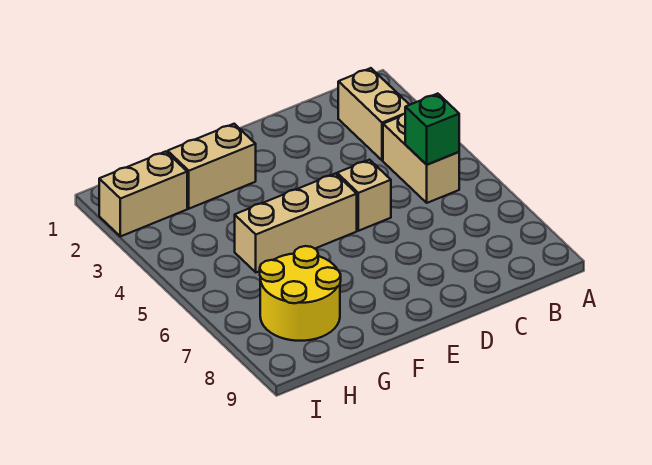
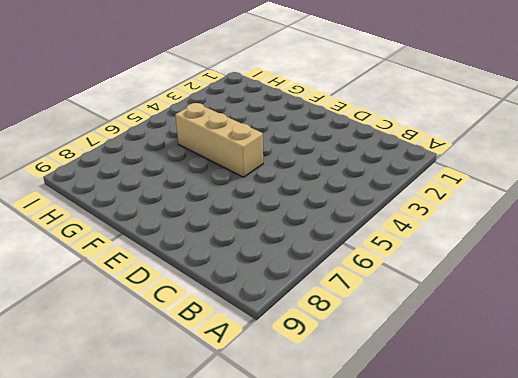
none -> tan brick B2:B3 level 1
none -> tan brick B4:B5 level 1

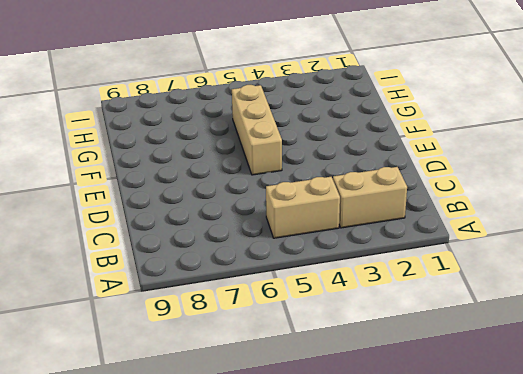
none -> tan brick D5 level 1
none -> tan brick F2:G2 level 1

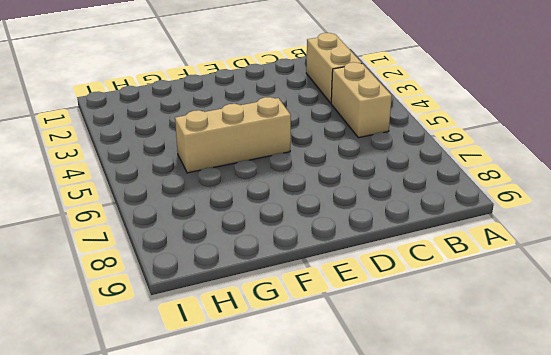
none -> tan brick D5 level 1
none -> tan brick F2:G2 level 1

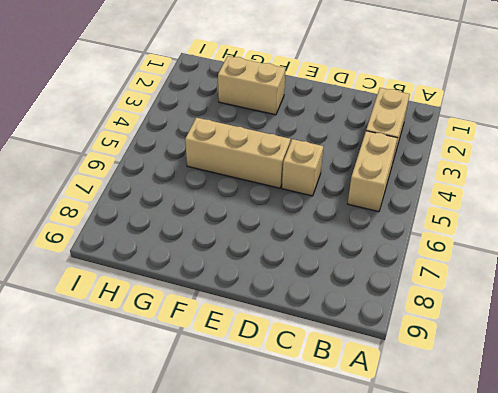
none -> yellow round brick G7:H8 level 1
none -> tan brick H2:I2 level 1

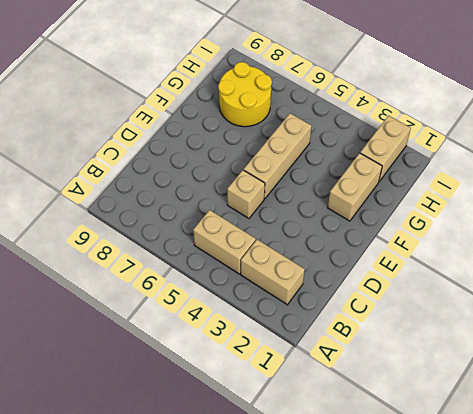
none -> green brick B5 level 2

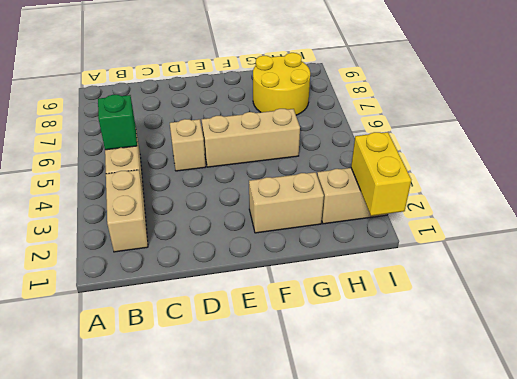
yellow brick I1:I2 level 2 -> none

